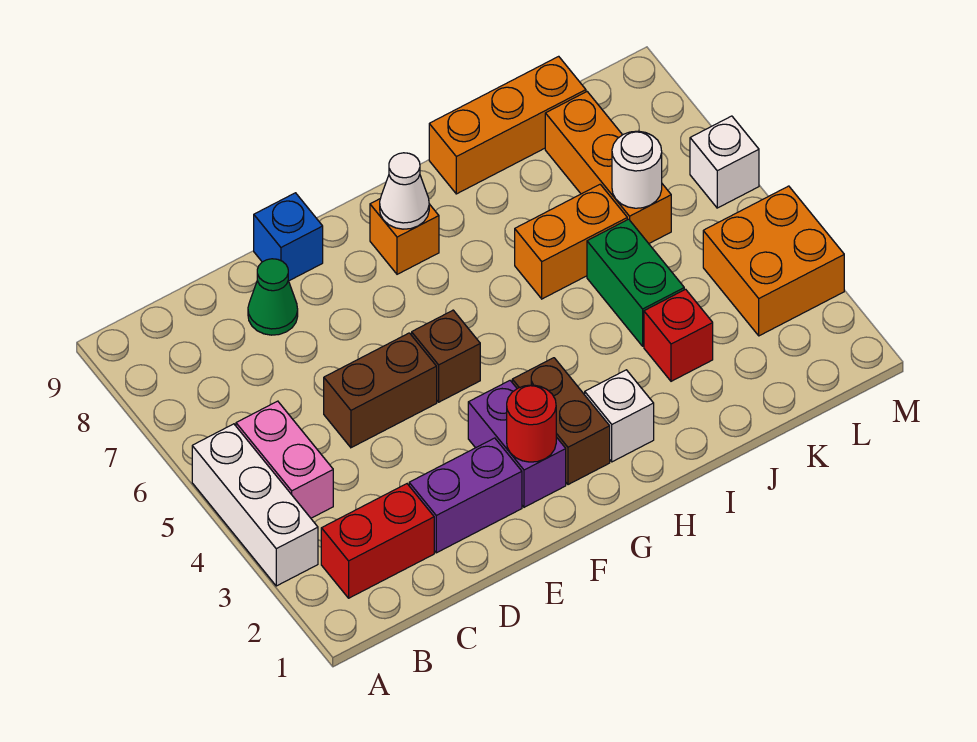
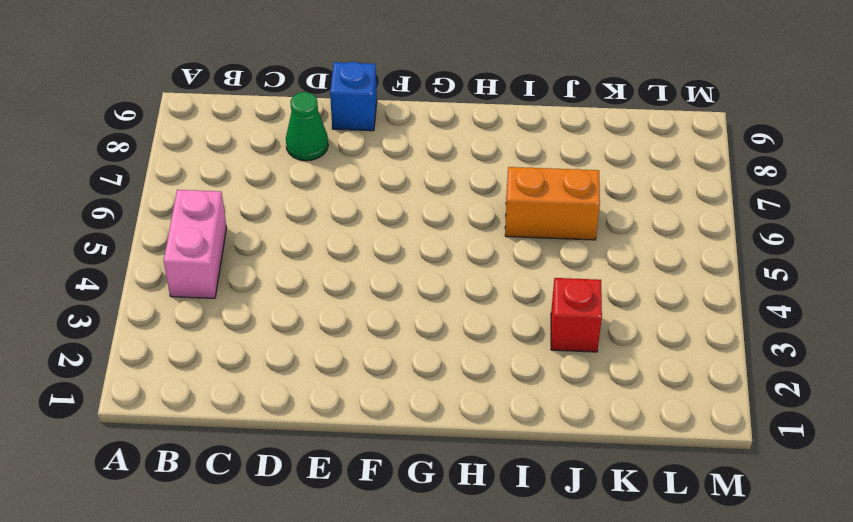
none -> white brick A3:A5 level 1
none -> red brick B2:C2 level 1
none -> purple brick D2:E2 level 1

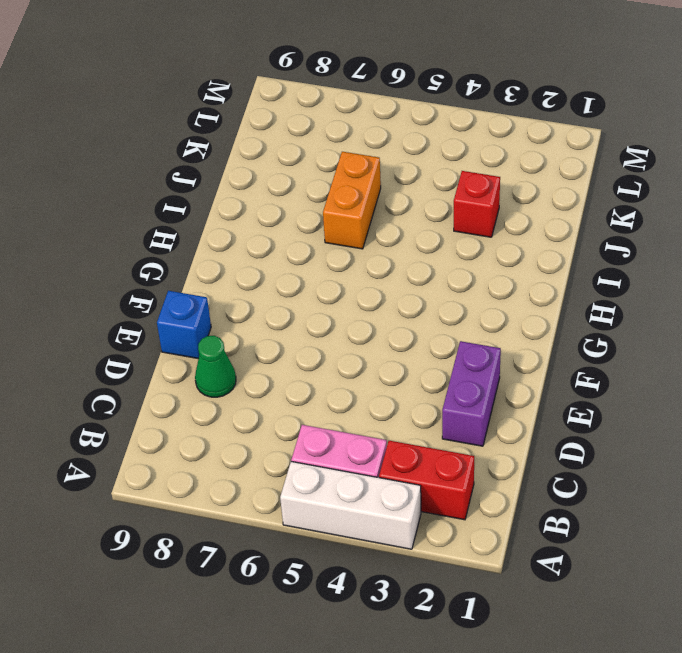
red brick B2:B3 level 1 -> red brick B2:C2 level 1
none -> brown brick D5:E5 level 1
none -> purple brick F2:F3 level 1
none -> brown brick F5 level 1

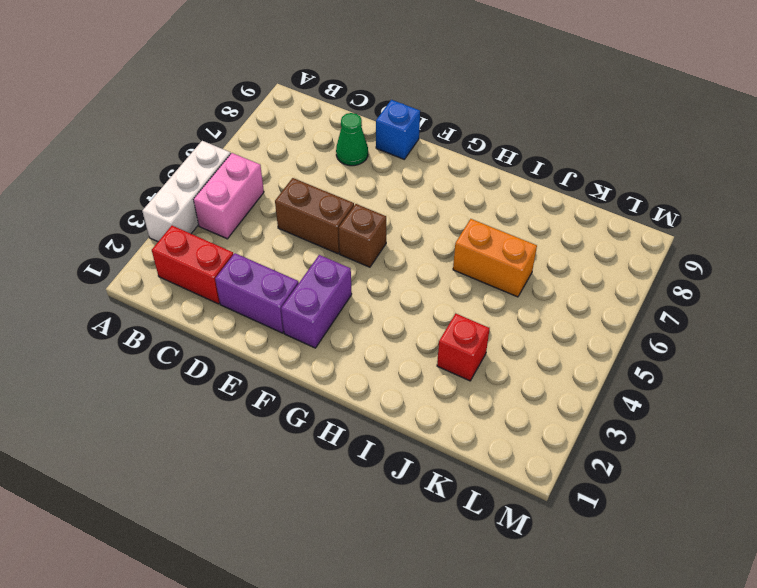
none -> brown brick G2:G3 level 1
none -> orange brick G8 level 1
none -> white brick H2 level 1

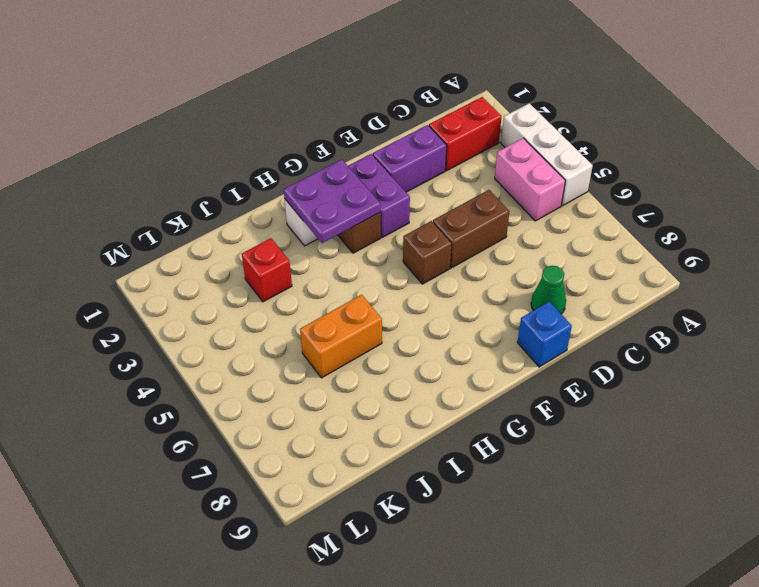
purple plate G2:H3 level 2 -> none
none -> orange brick G8 level 1
none -> orange brick I9:K9 level 1
none -> green brick J4:J5 level 1

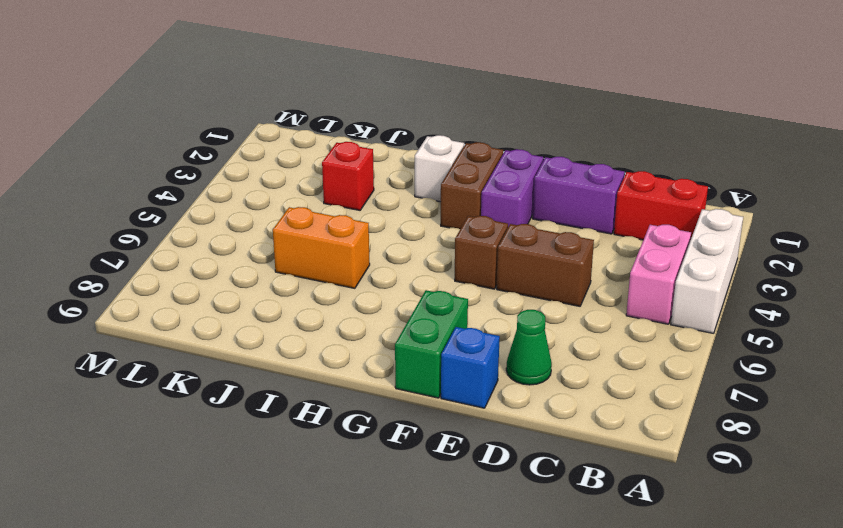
green brick F8:F9 level 1 -> green brick J4:J5 level 1
none -> orange brick G8 level 1
none -> orange brick I9:K9 level 1
none -> orange brick K6:K8 level 1

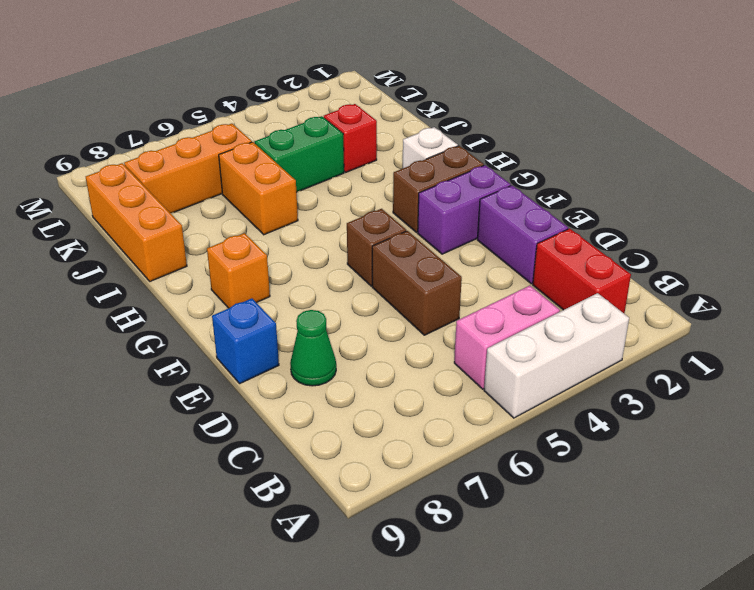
none -> orange brick L3:M4 level 1
none -> white brick M6 level 1
none -> red round brick F2 level 2

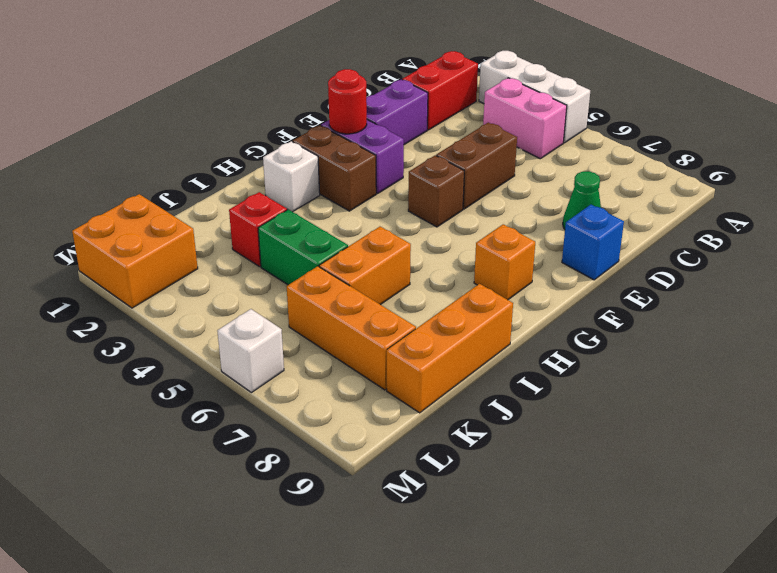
orange brick L1:M2 level 1 -> orange brick L3:M4 level 1
none -> white cone G8 level 2
none -> white round brick K6 level 2

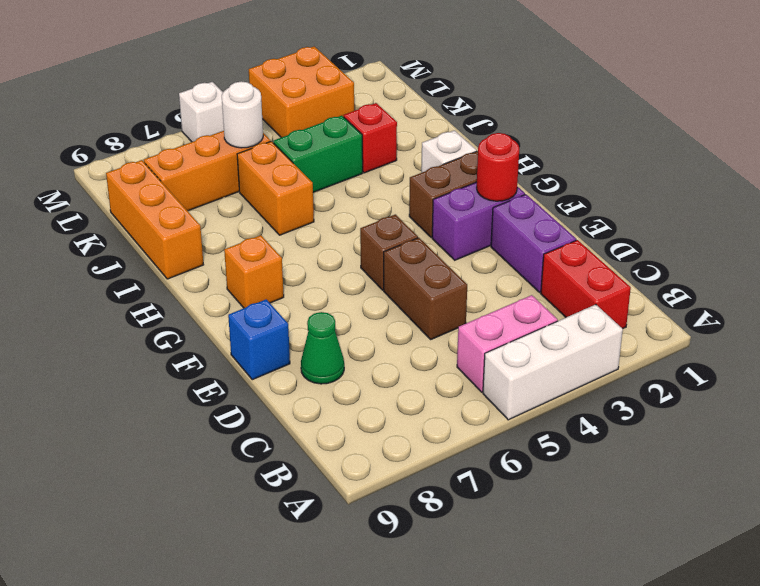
none -> white cone G8 level 2

